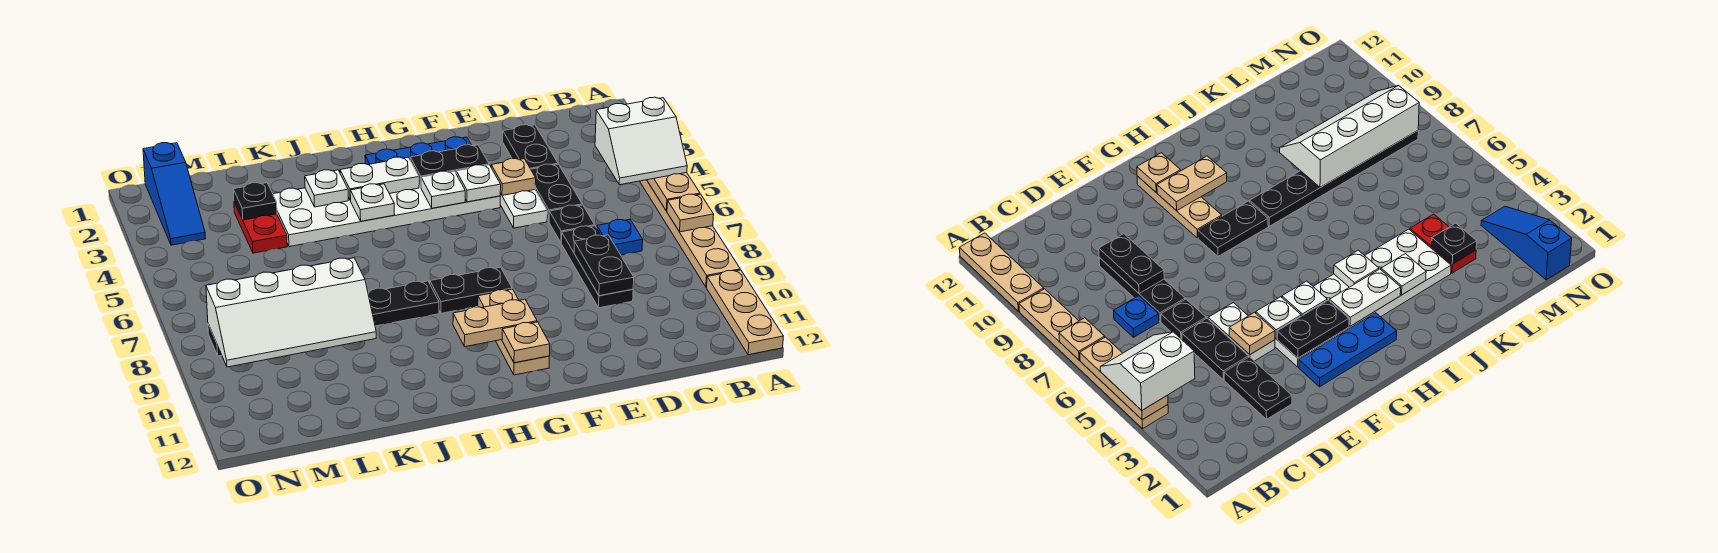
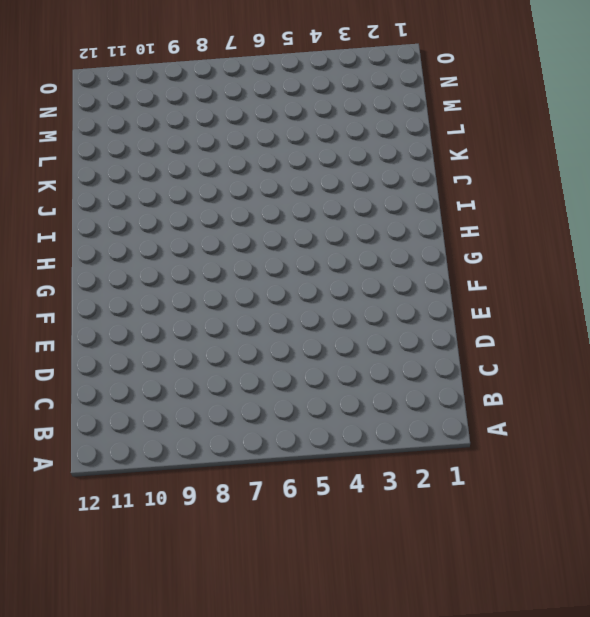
none -> tan plate A4:A9 level 1
none -> tan plate A10:A12 level 1
none -> blue plate C7 level 1
none -> black plate D2:D3 level 1

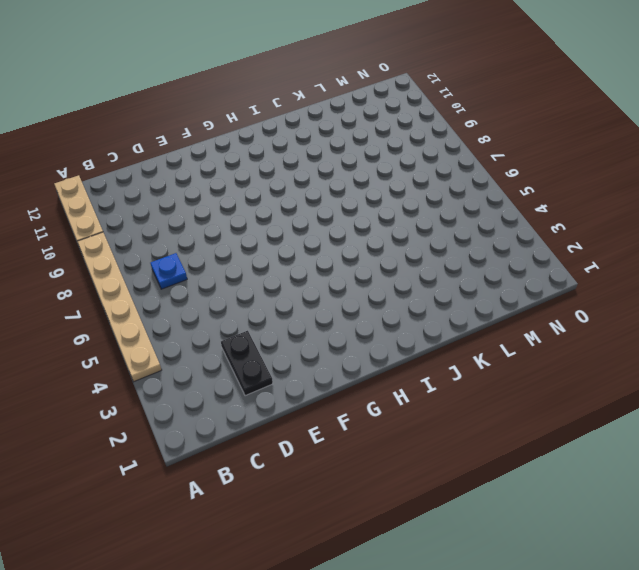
none -> black plate D4:D5 level 1
none -> black plate D6 level 1
none -> black plate D7:D9 level 1
none -> white plate E4:E5 level 1

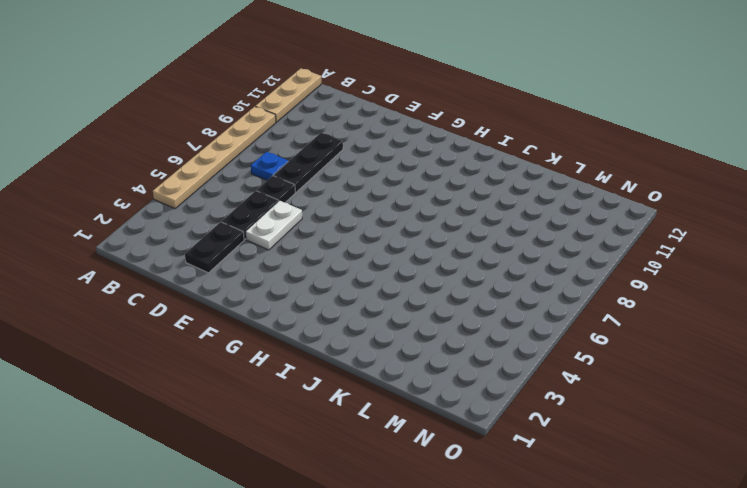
none -> blue plate F2:H2 level 1
none -> white plate F3:K4 level 1
none -> black plate G8:H8 level 1
none -> tan plate G9:G11 level 1

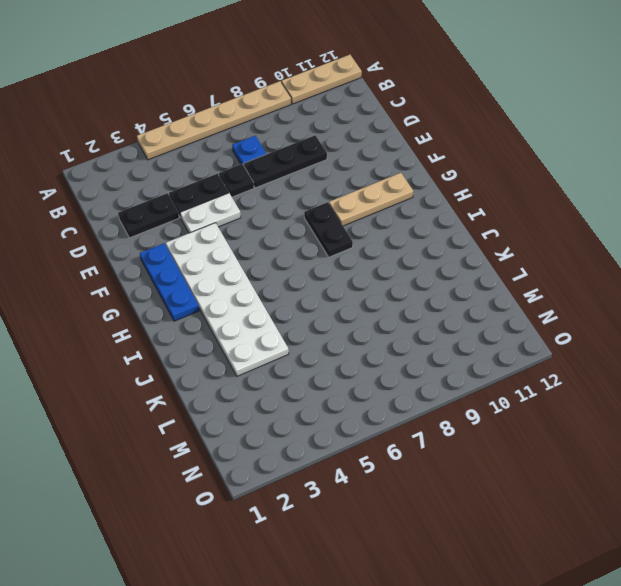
none -> black plate I8:N8 level 1
none -> red plate L3:L4 level 1
none -> blue slope N1:N3 level 1 top 1
none -> tan plate A4:A6 level 2

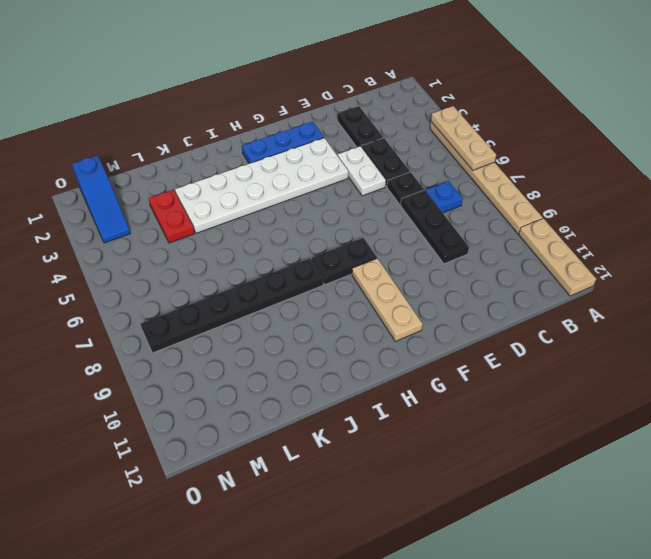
none -> tan plate A7 level 2
none -> black plate D8:D9 level 2
none -> tan plate E4 level 2
none -> black plate F3:G3 level 2

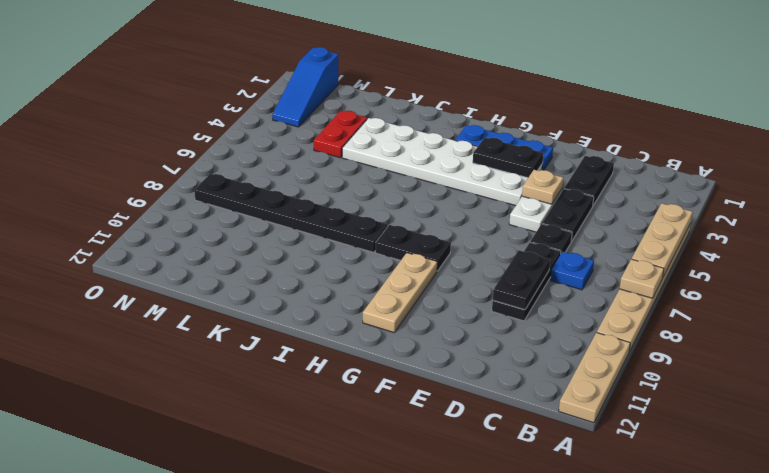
none -> white plate F4 level 2
none -> white plate G4 level 2
none -> tan plate G10:H10 level 2
none -> tan plate G11 level 2

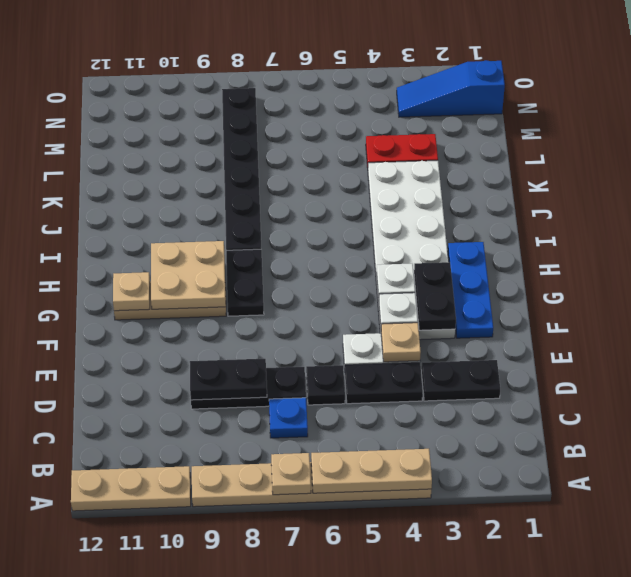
tan plate G9:H10 level 2 -> tan plate G10:H10 level 2
none -> white plate H3:I3 level 2
none -> white plate I4 level 2
none -> white plate J3 level 2
none -> white slope K8:N9 level 2 top 8

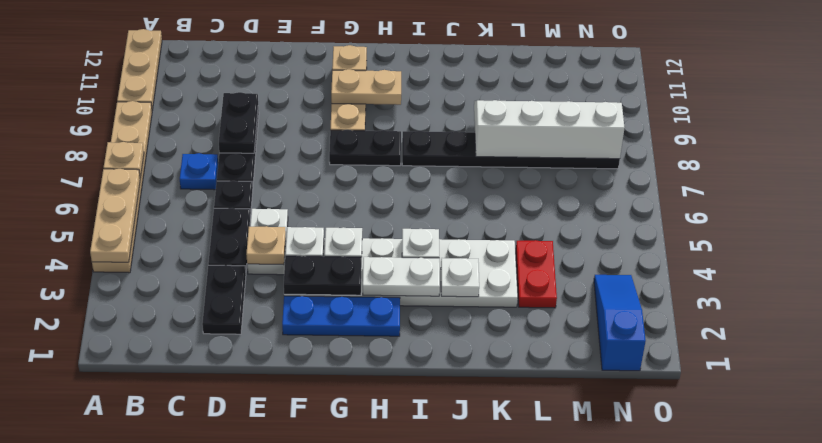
none -> black plate L3 level 2
none -> white slope A4:B5 level 3 top 4

